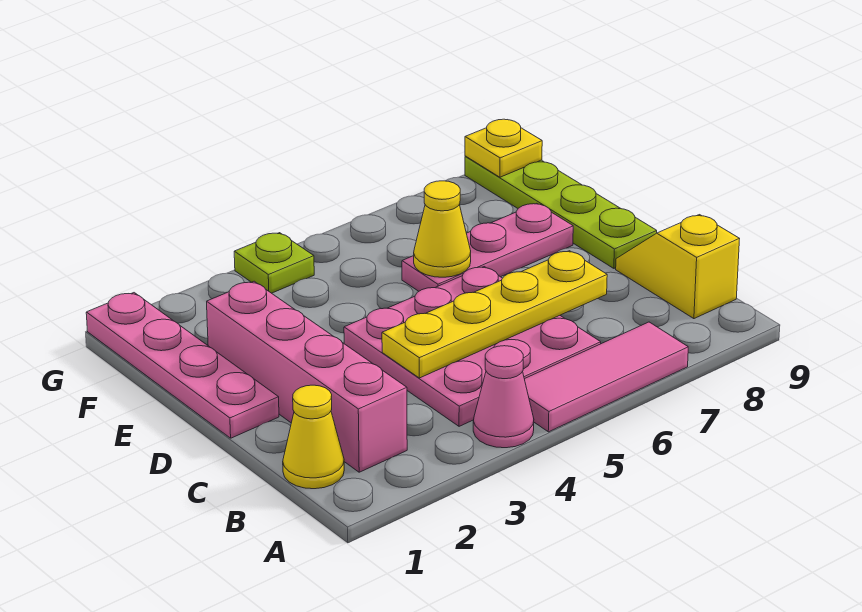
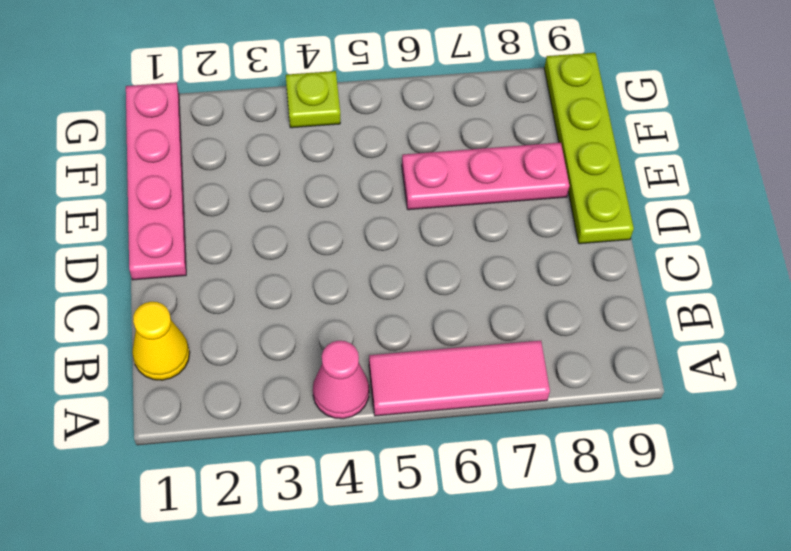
none -> pink brick B2:E2 level 1
none -> pink plate B4:D6 level 1
none -> yellow slope B9:C9 level 1 top B

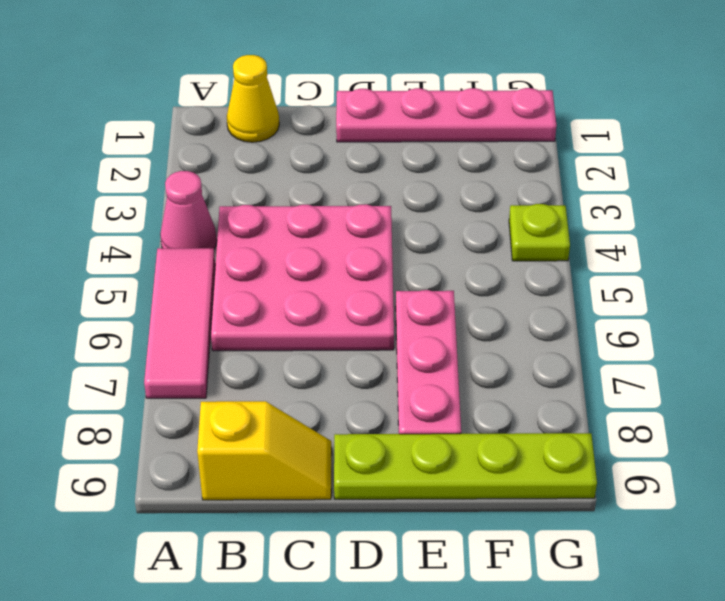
none -> pink brick B2:E2 level 1
none -> yellow plate C4:C7 level 2
none -> yellow cone E6 level 2

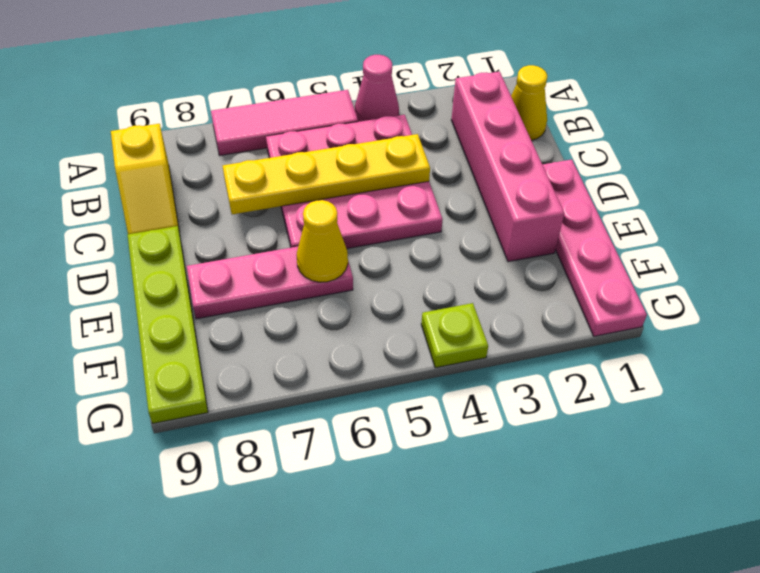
none -> yellow plate G9 level 2

